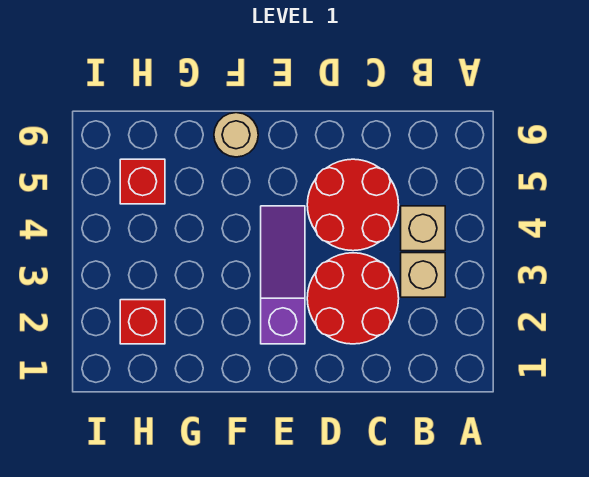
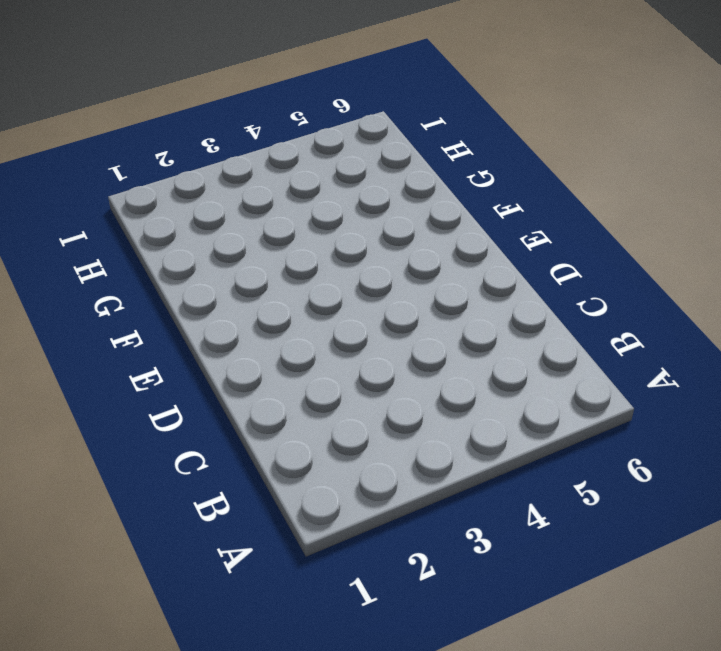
none -> tan brick B3 level 1
none -> tan brick B4 level 1

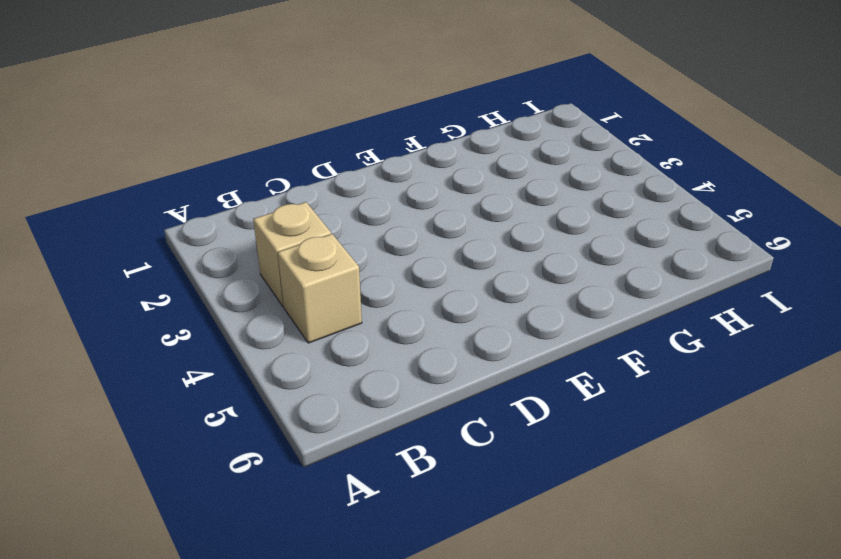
none -> red round brick C2:D3 level 1
none -> red round brick C4:D5 level 1

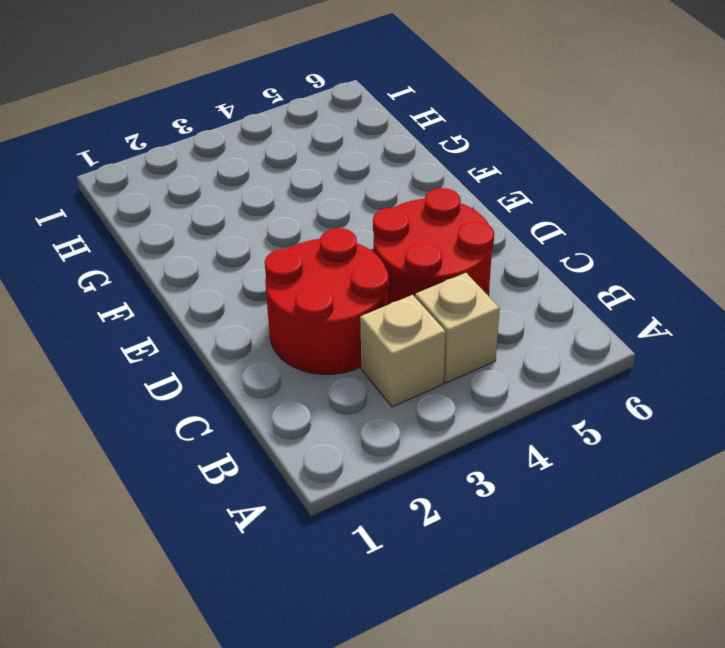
none -> purple slope E2:E4 level 1 top 2
none -> tan round brick F6 level 1

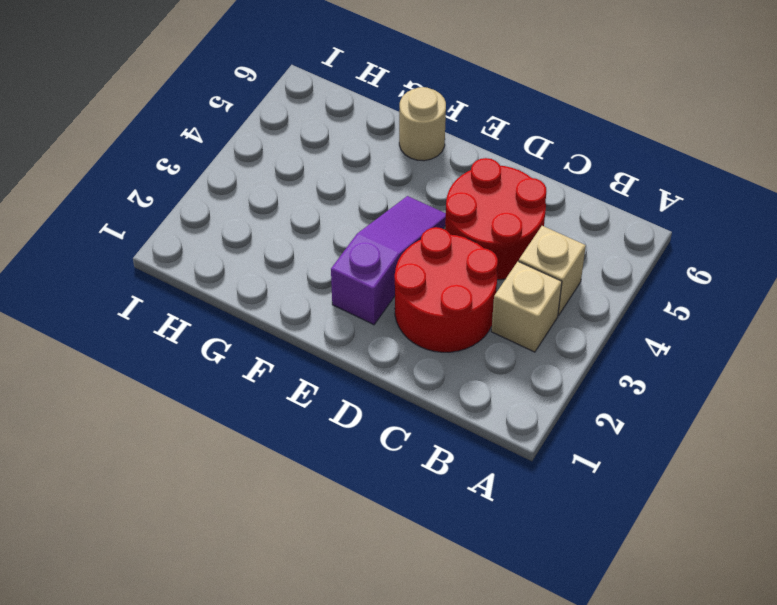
none -> red brick H2 level 1
none -> red brick H5 level 1

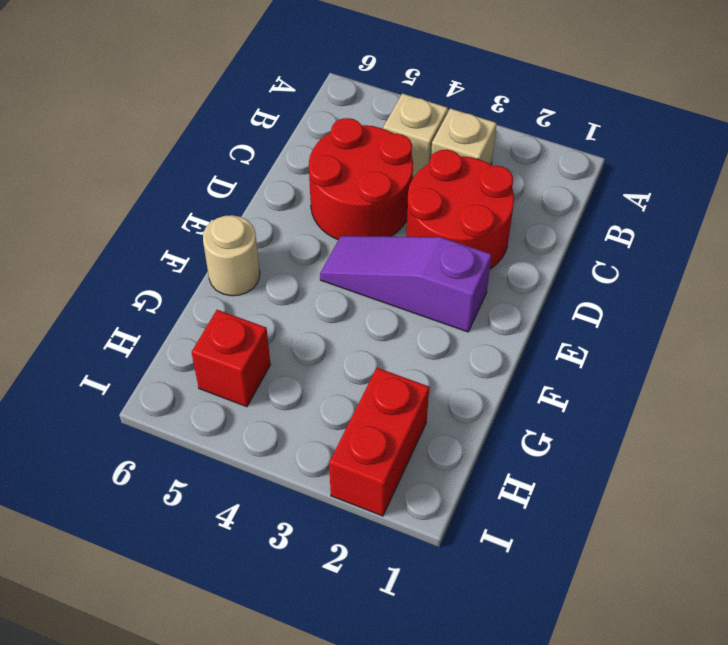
red brick H2:I2 level 1 -> red brick H2 level 1

